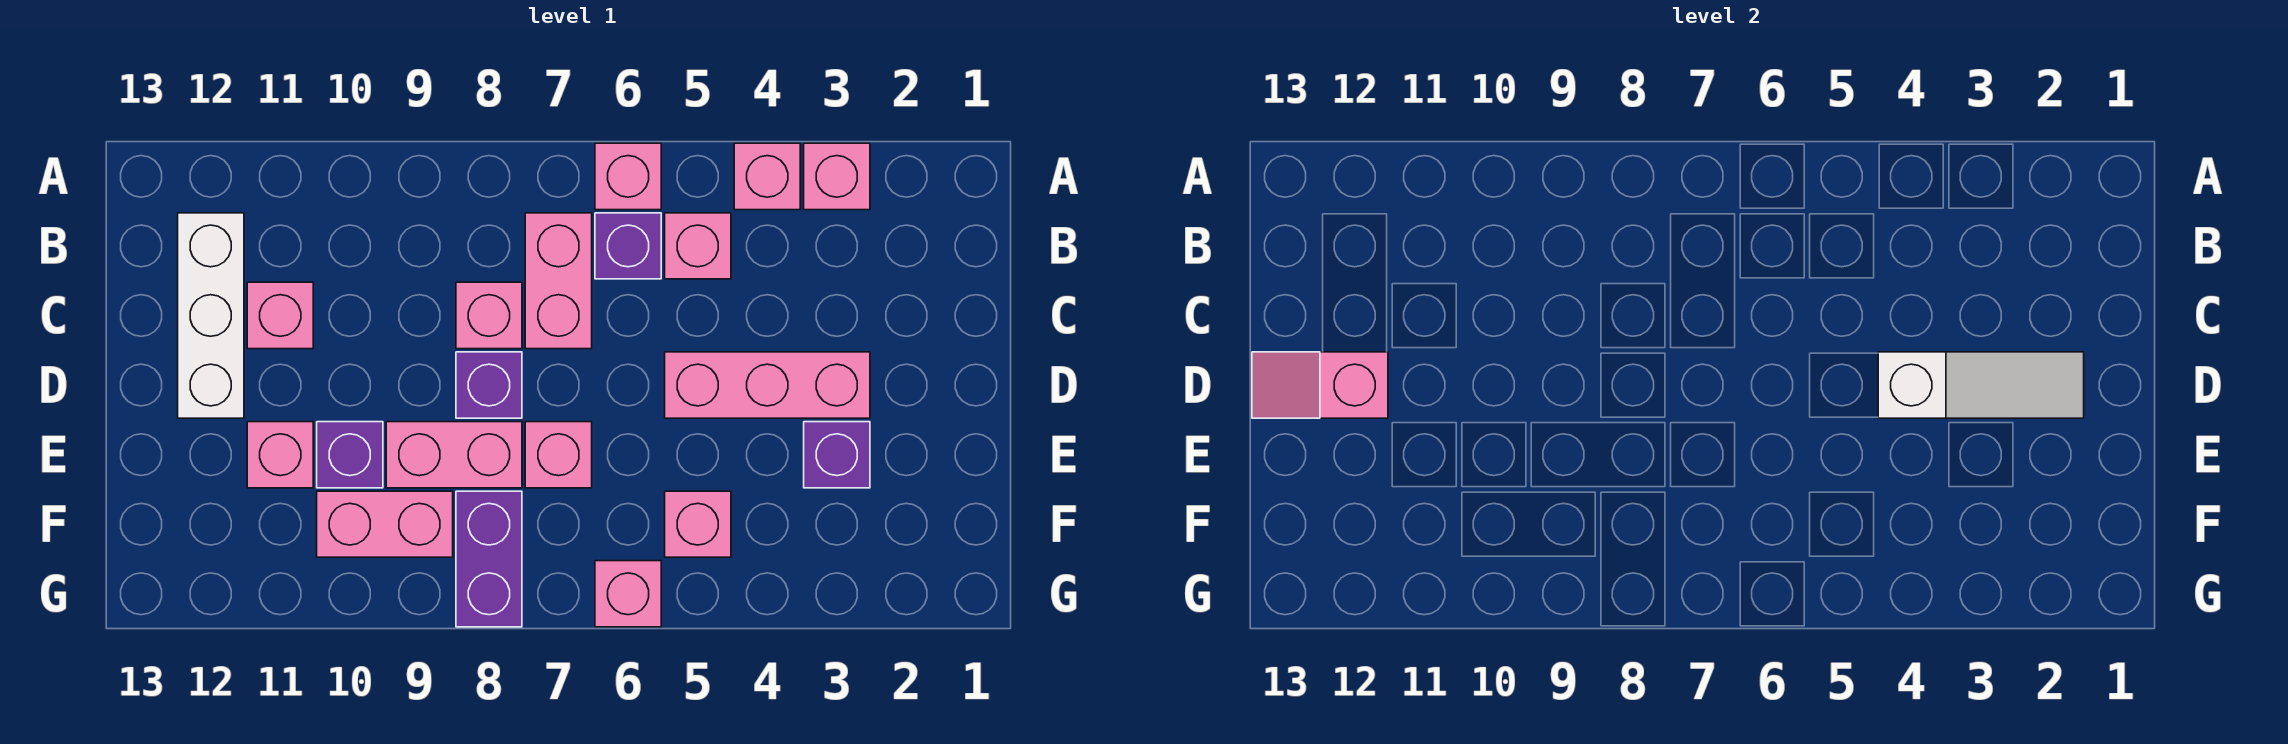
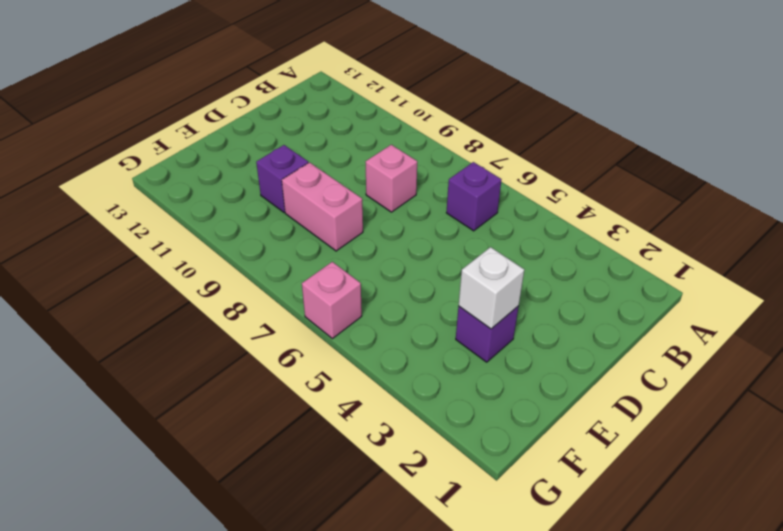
white brick E3 level 2 -> none
none -> pink brick A3 level 1
none -> pink brick A4 level 1
none -> pink brick A6 level 1

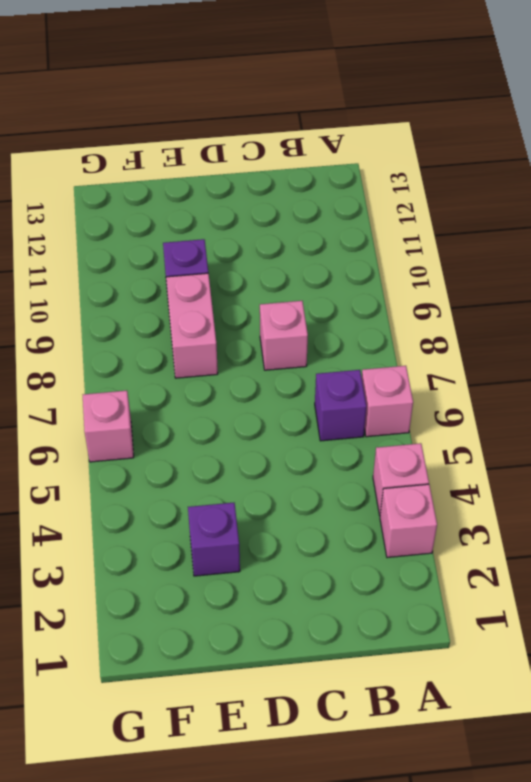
none -> pink brick B5 level 1
none -> pink brick B7:C7 level 1
none -> white brick B12:D12 level 1

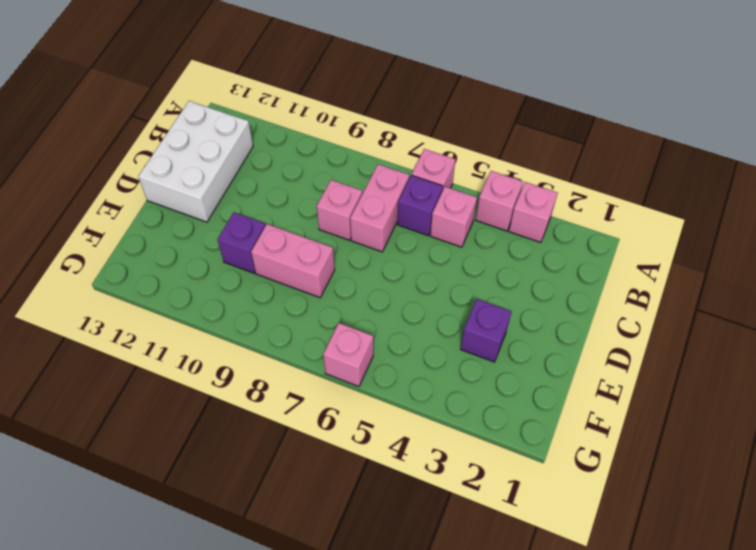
white brick B12:D13 level 1 -> white brick B12:D12 level 1
none -> pink brick C11 level 1
none -> pink brick D3:D5 level 1
none -> purple brick D8 level 1

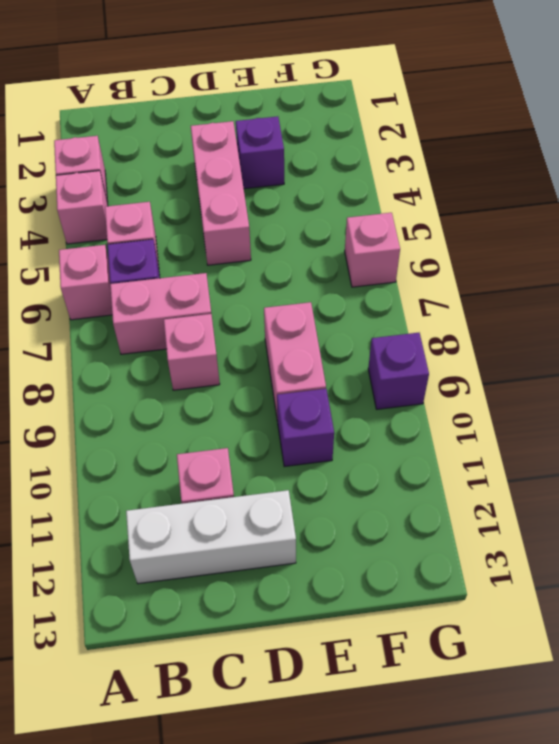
purple brick G9 level 1 -> purple brick D8 level 1
none -> pink brick E7 level 1
none -> pink brick E11 level 1
none -> pink brick F5 level 1

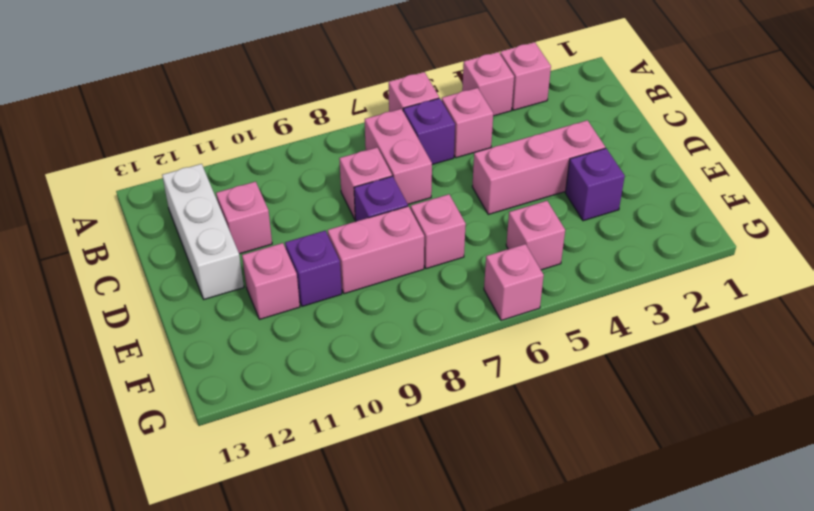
none -> purple brick F8:G8 level 1
none -> pink brick F9:F10 level 1
none -> white slope D2:D4 level 2 top 4

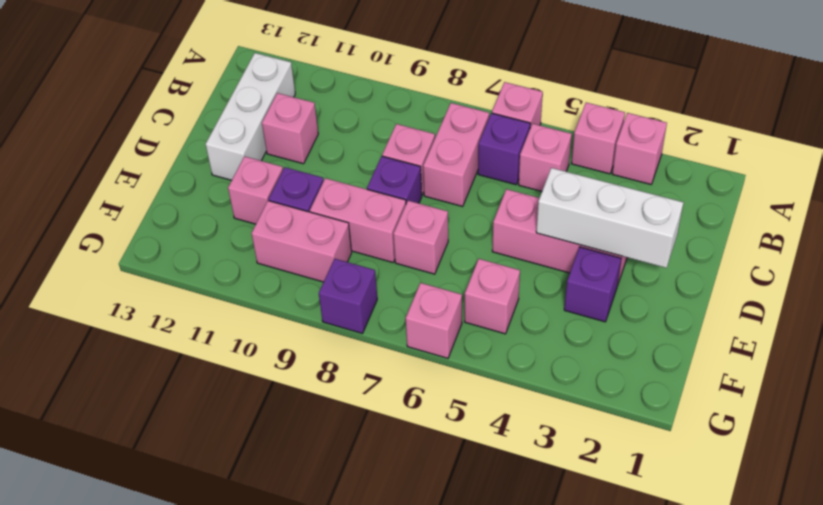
white brick D2:D4 level 2 -> white slope D2:D4 level 2 top 4
purple brick G8 level 1 -> purple brick F8:G8 level 1
none -> pink slope D12:D13 level 2 top 12

